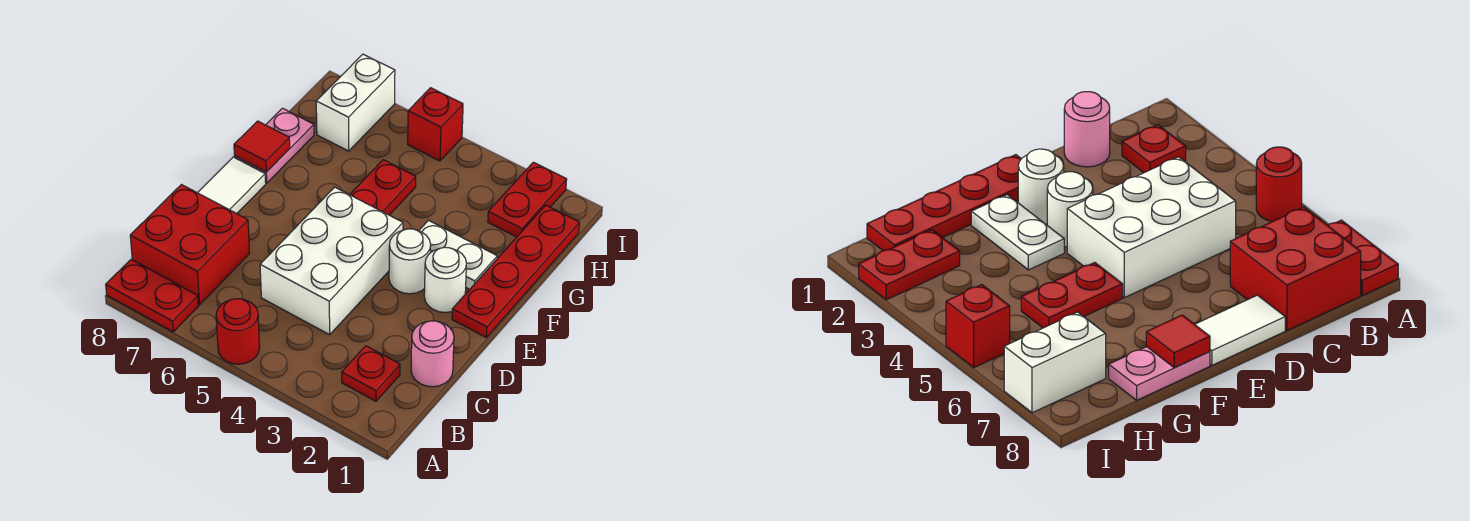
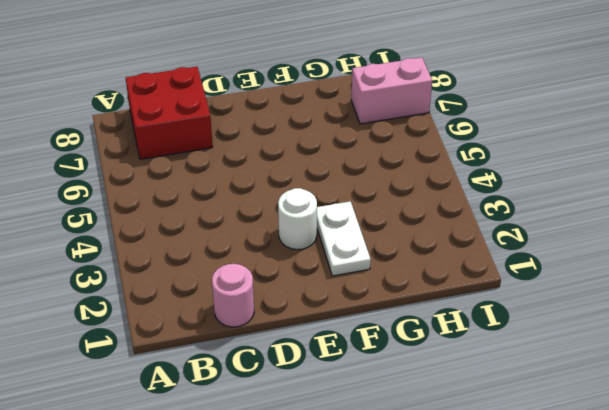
pink brick H7:I7 level 1 -> white brick H7:I7 level 1
none -> red round brick A5 level 1
none -> red plate A7:A8 level 1
none -> red plate B2 level 1

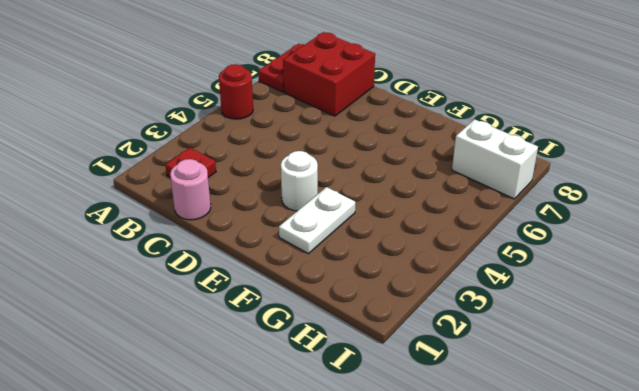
none -> white brick C4:E5 level 1
none -> white tile D8:E8 level 1
none -> red plate E1:H1 level 1

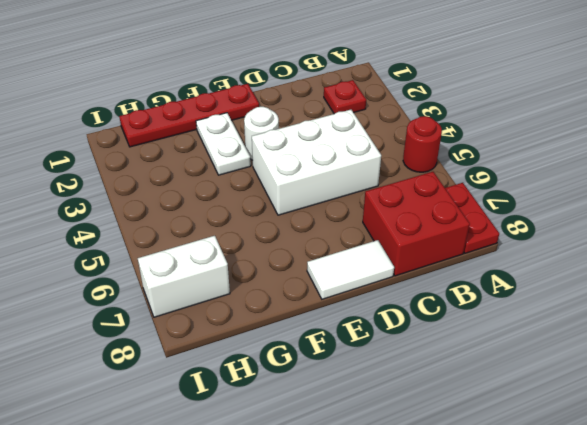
none -> pink round brick C1 level 1
none -> white round brick E2 level 1
none -> red plate F5:G5 level 1

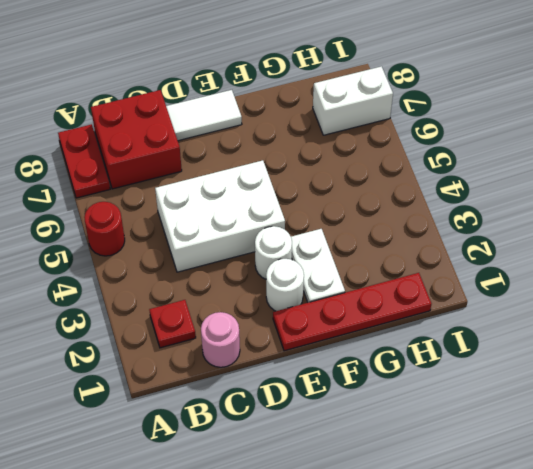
none -> red plate F5:G5 level 1
none -> pink plate F8:G8 level 1
none -> red plate H2:I2 level 1

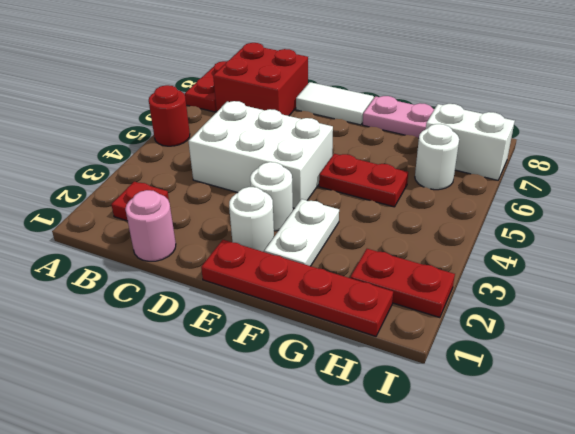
white round brick H6 level 1 -> none
none -> red brick I5 level 1
none -> red tile F8 level 2

